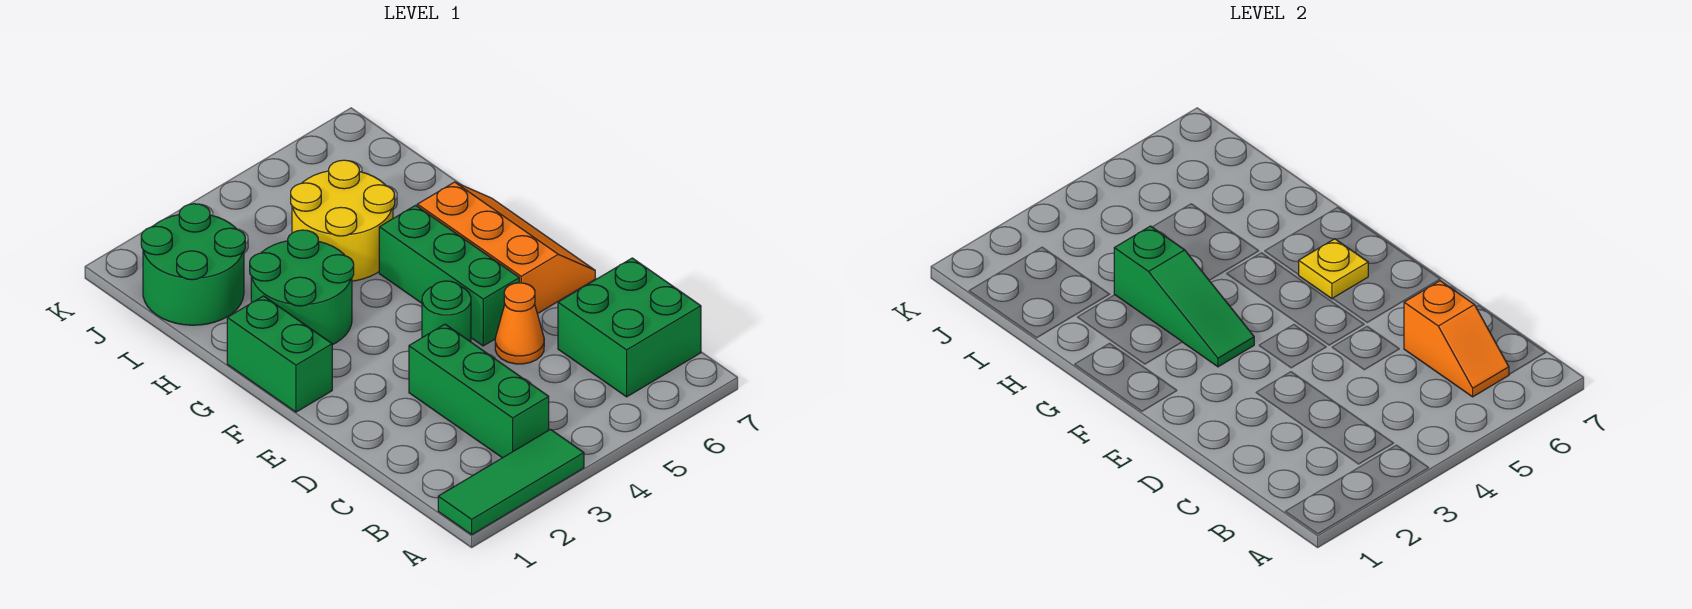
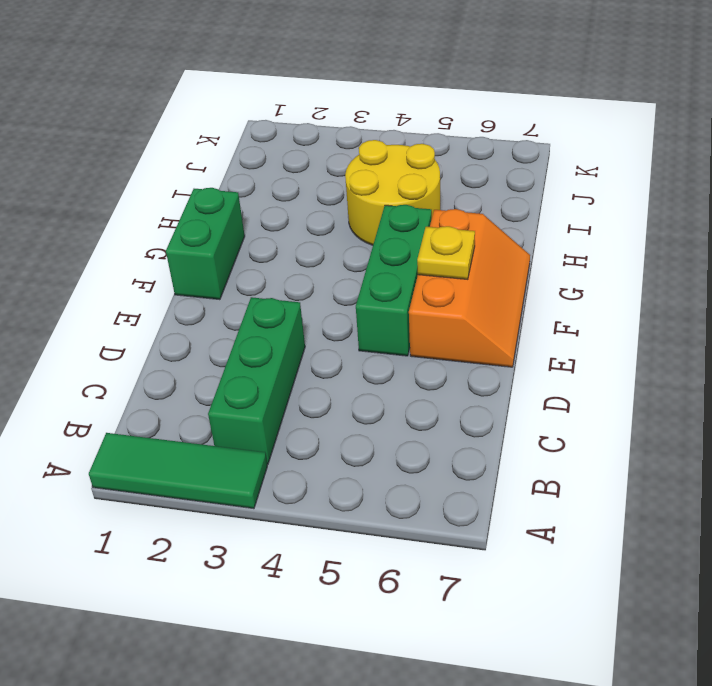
none -> green brick B6:C7 level 1
none -> orange cone D5 level 1
none -> green round brick E4 level 1

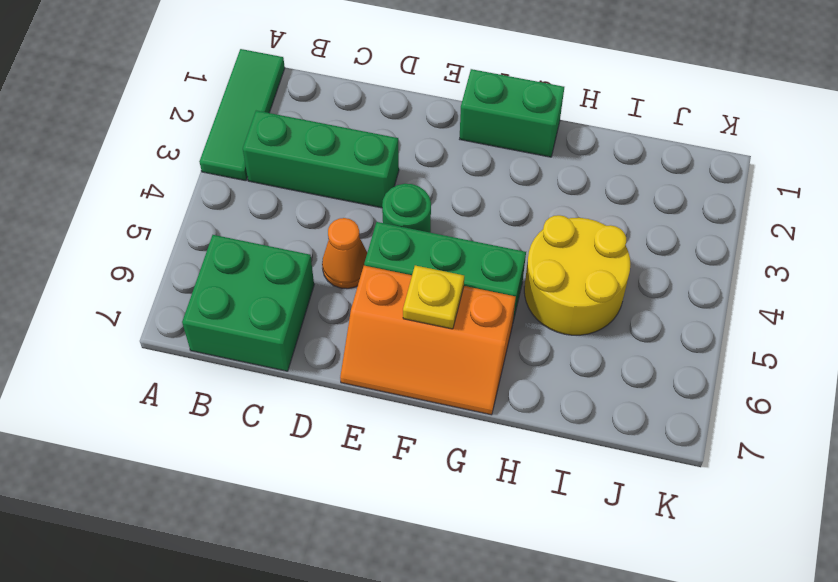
none -> green round brick G2:H3 level 1
none -> green round brick I1:J2 level 1
none -> orange slope B6:C6 level 2 top C

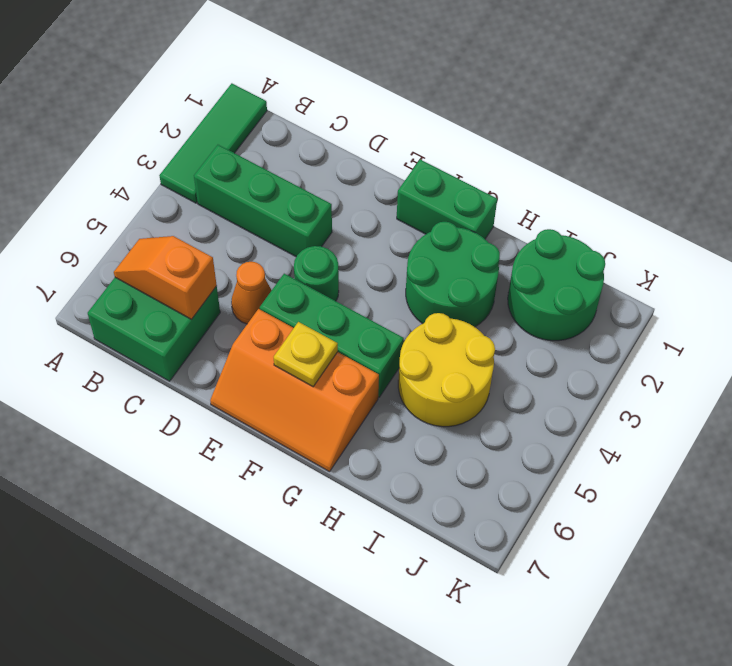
none -> green slope F3:H3 level 2 top H

